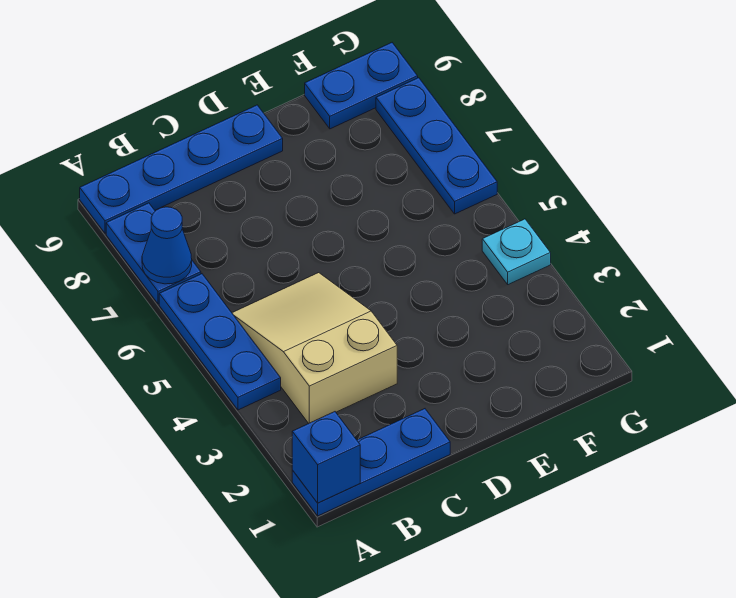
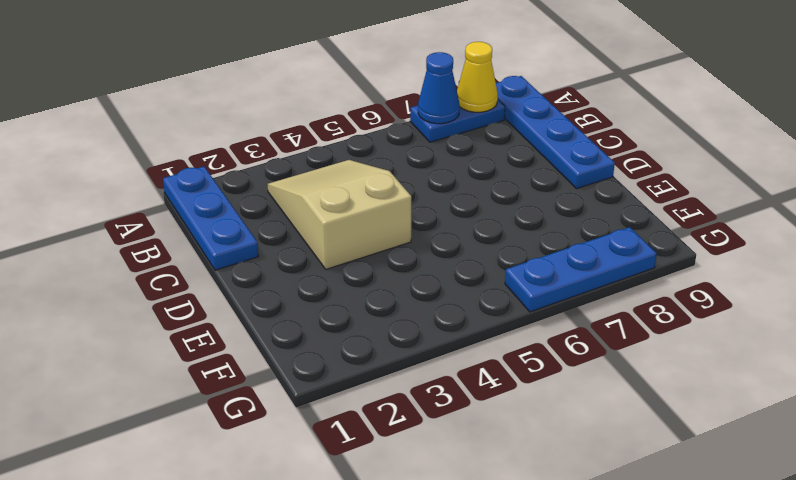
yellow cone A8 level 2 -> none
tan slope B3:D4 level 1 top D -> tan slope B3:C5 level 1 top 3
none -> blue plate A4:A6 level 1
none -> blue plate F9:G9 level 1

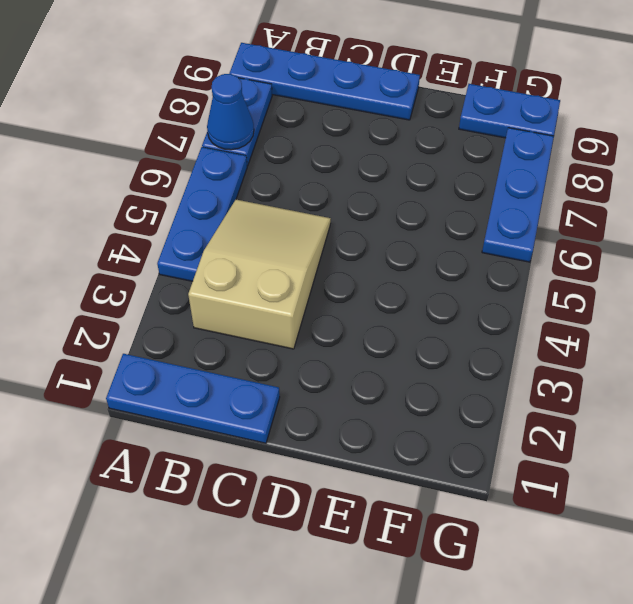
none -> cyan plate G4 level 1
none -> blue brick A1 level 2

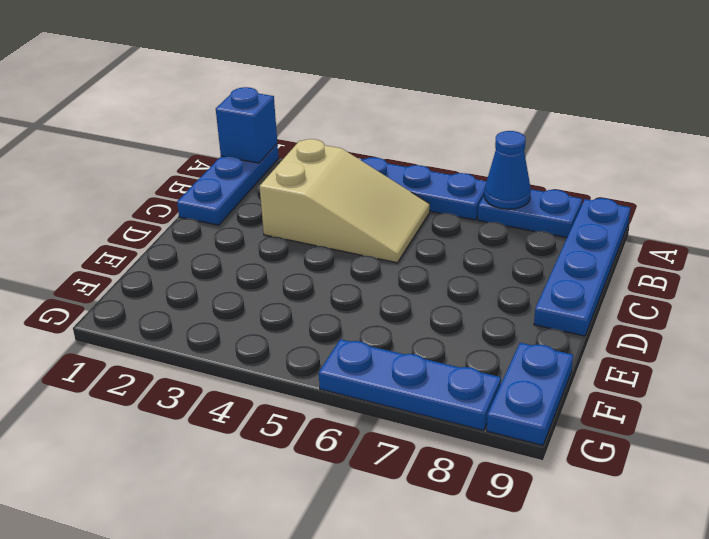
none -> cyan plate G4 level 1

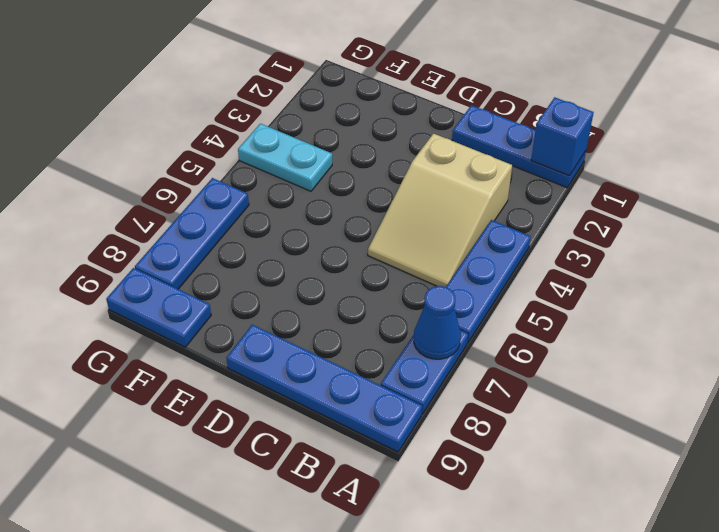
cyan plate F4:G4 level 1 -> cyan plate G4 level 1

